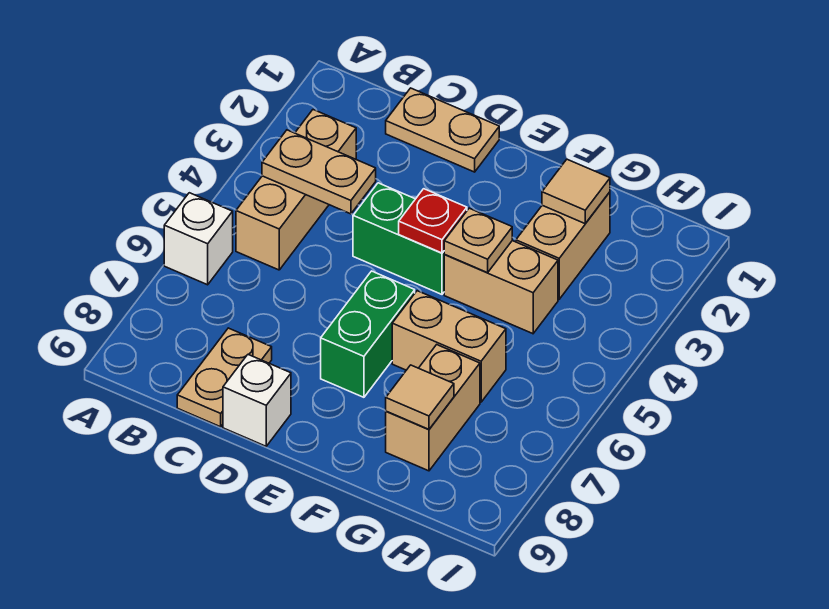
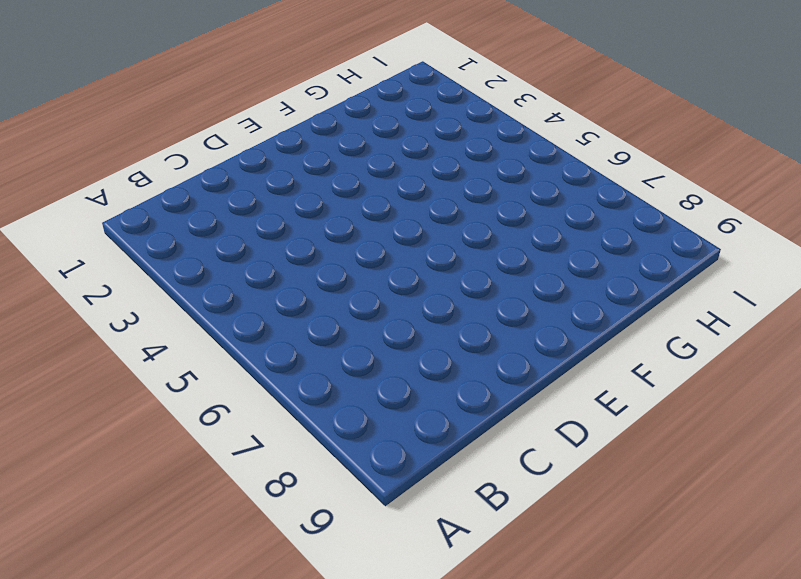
none -> white brick A6 level 1
none -> tan brick B3:B5 level 1
none -> tan plate C1:D1 level 1

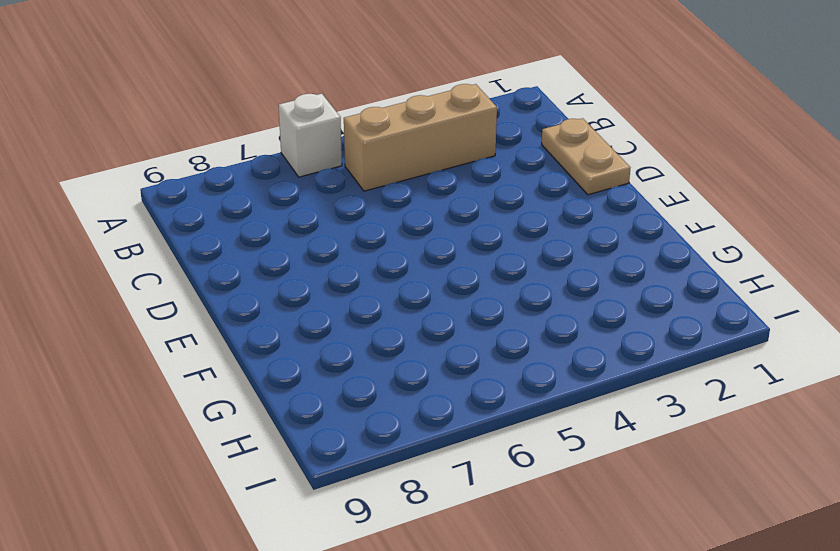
none -> tan plate C8:C9 level 1
none -> green brick D4:E4 level 1
none -> white brick D9 level 1

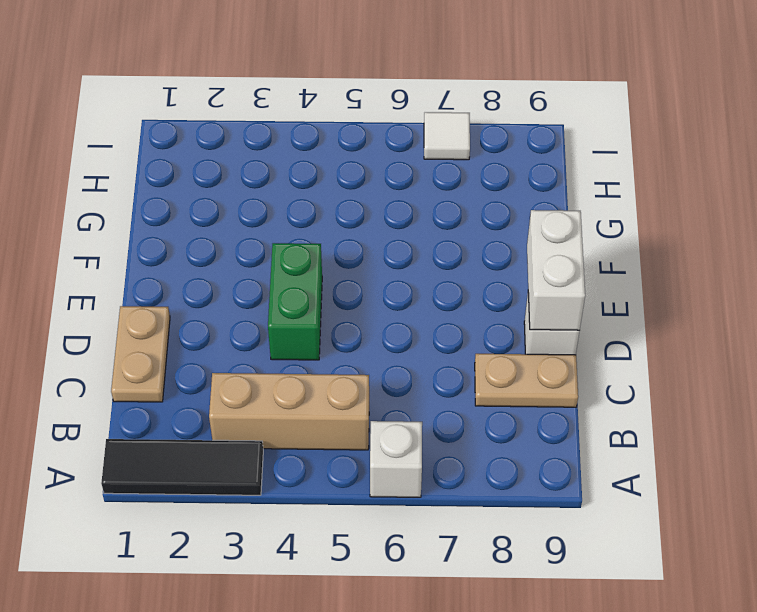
black tile A1:A3 level 1 -> none
white brick D9:E9 level 2 -> none
white tile I7 level 1 -> none
none -> green brick E6:E7 level 1
none -> tan brick F4:G4 level 1
none -> tan brick F6:G6 level 1

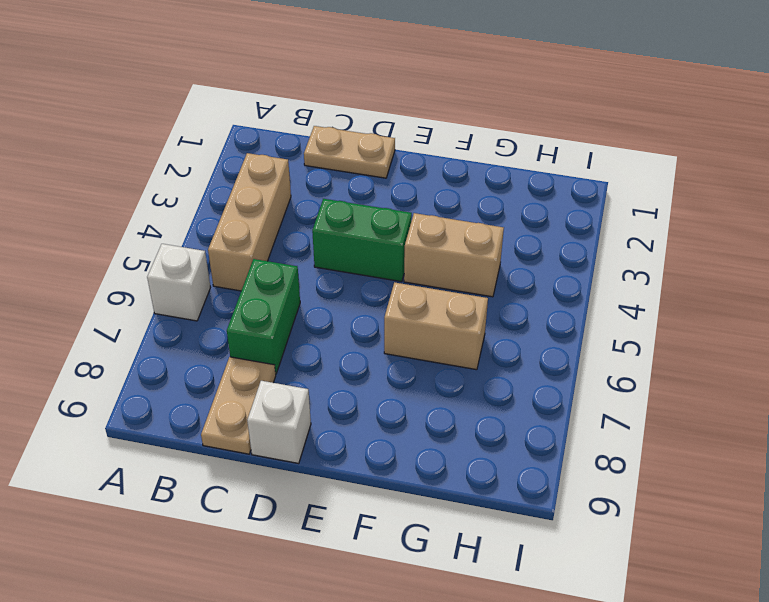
green brick C6:C7 level 1 -> green brick E6:E7 level 1
none -> tan brick G2:G3 level 1
none -> tan brick G7:G8 level 1
none -> tan plate B4:C4 level 2

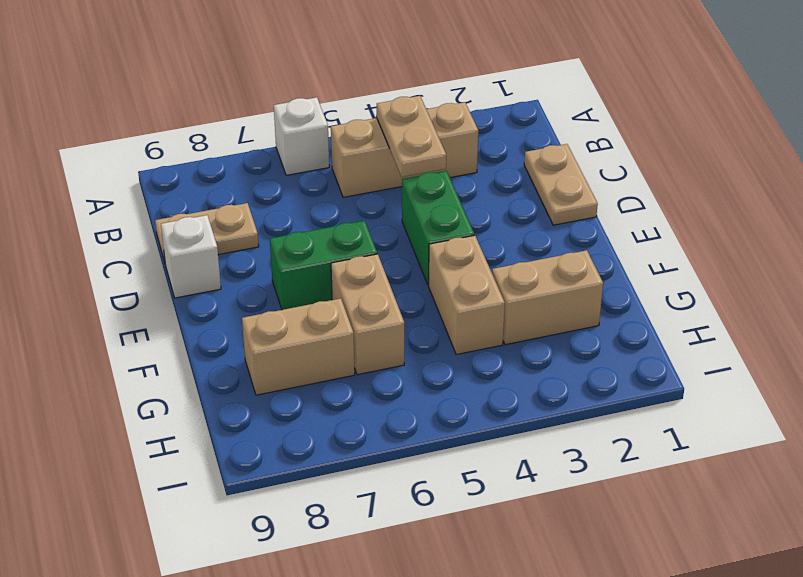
none -> red plate E4 level 2
none -> tan plate F4 level 2
none -> tan tile G2 level 2

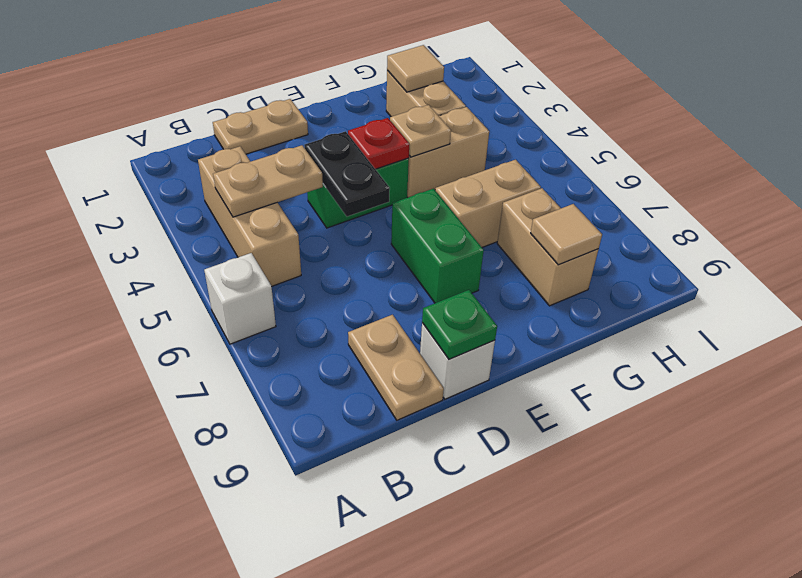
black plate D4:D5 level 2 -> none
green plate D9 level 2 -> none

